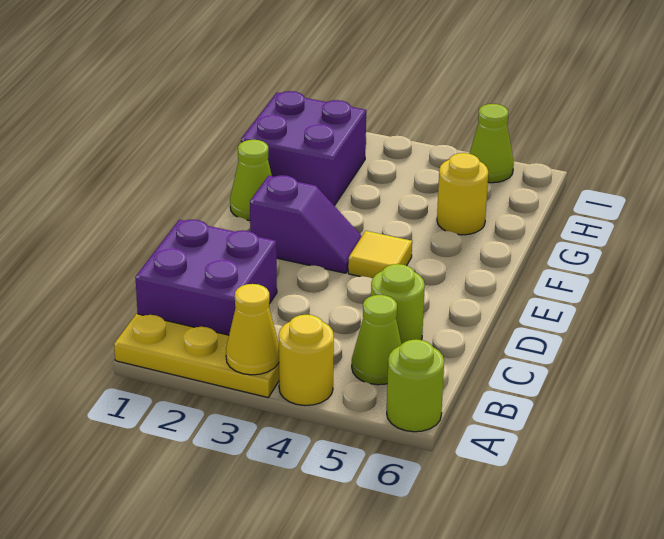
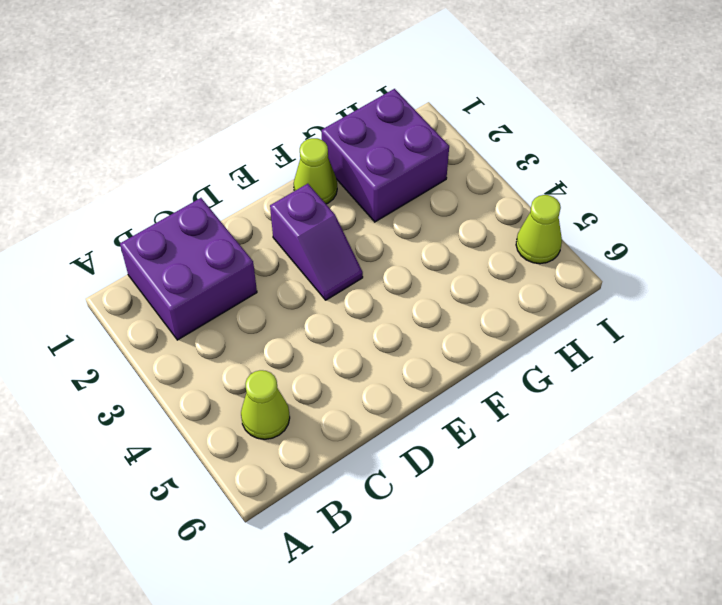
none -> yellow plate A1:A3 level 1
none -> yellow round brick A4 level 1
none -> lime round brick A6 level 1

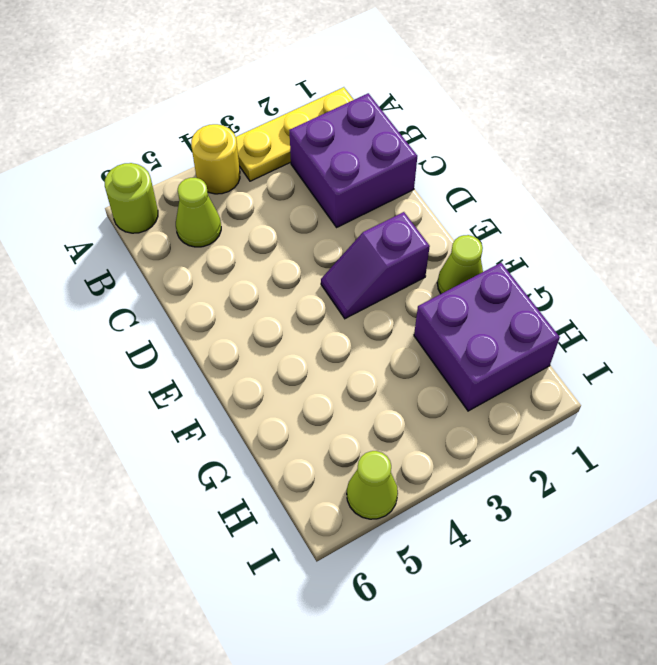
none -> lime round brick C5 level 1
none -> yellow tile E4 level 1
none -> yellow round brick G5 level 1

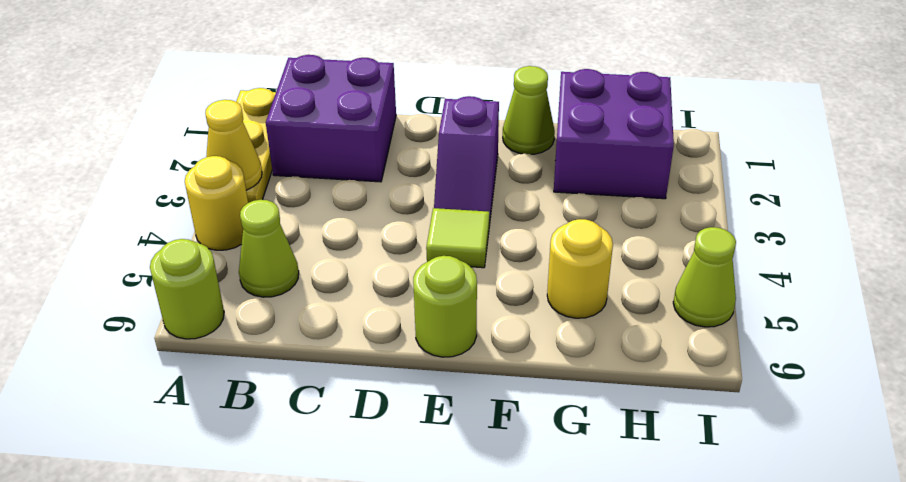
lime tile E4 level 1 -> yellow tile E4 level 1
lime round brick E6 level 1 -> lime round brick C5 level 1

